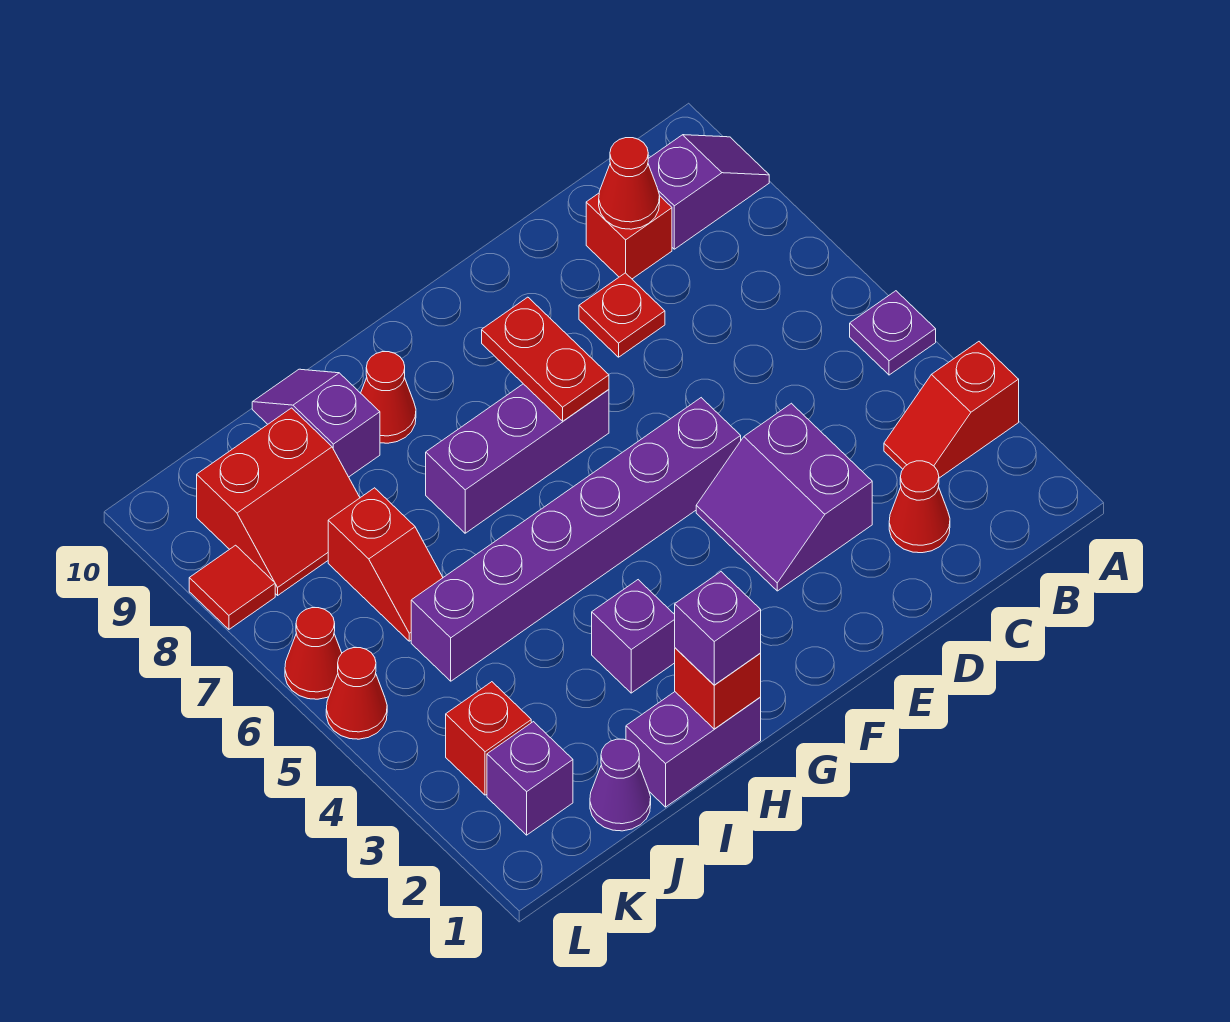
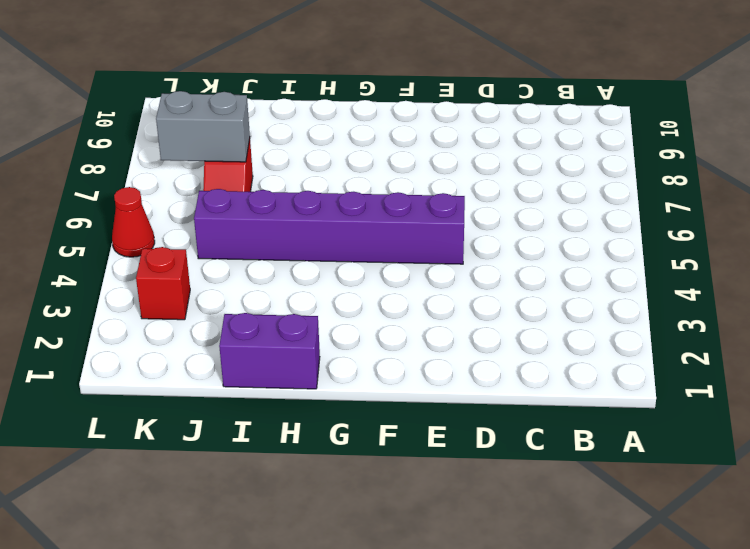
grey brick J7:K7 level 2 -> none
none -> red slope A3:B3 level 1 top A
none -> purple plate A5 level 1
none -> purple slope A9:B9 level 1 top B

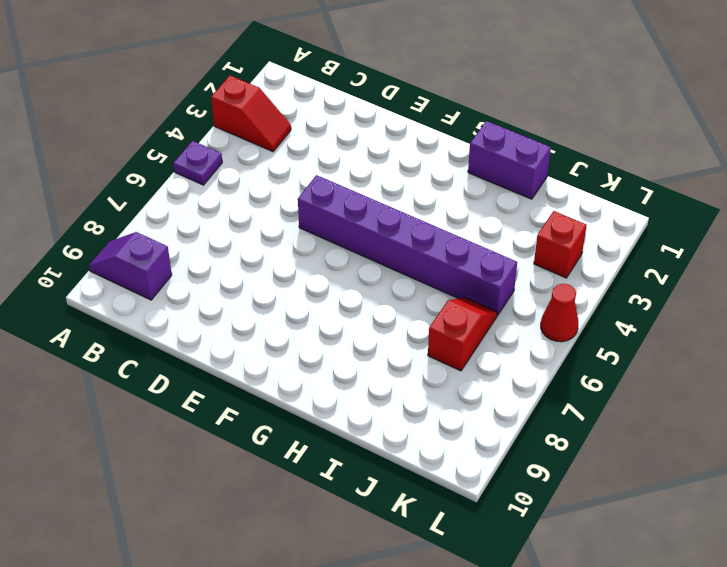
none -> red cone C2 level 1
none -> red brick C9 level 1
none -> purple slope D3:E4 level 1 top D

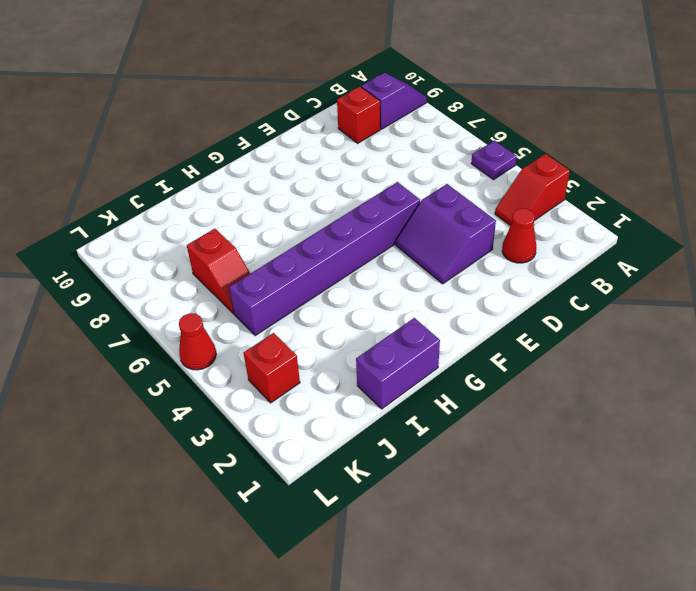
none -> red plate D8 level 1
none -> purple brick F7:H7 level 1
none -> purple brick H3 level 1

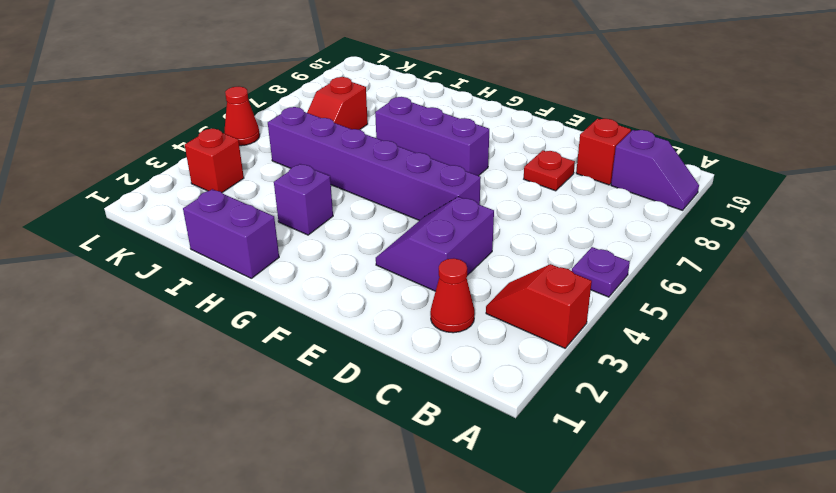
none -> red cone H9 level 1
none -> purple slope I9:I10 level 1 top 9
none -> purple cone J1 level 1

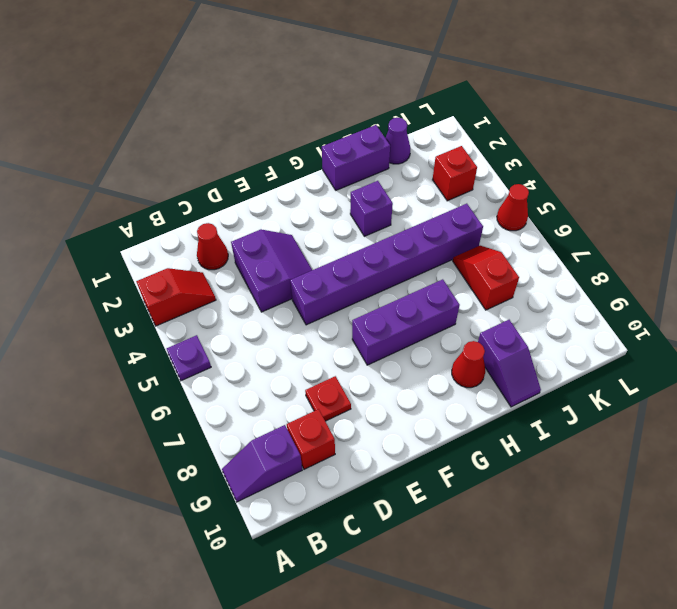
none -> red slope J8:K9 level 1 top 9
none -> purple brick K2 level 1
none -> red cone L6 level 1

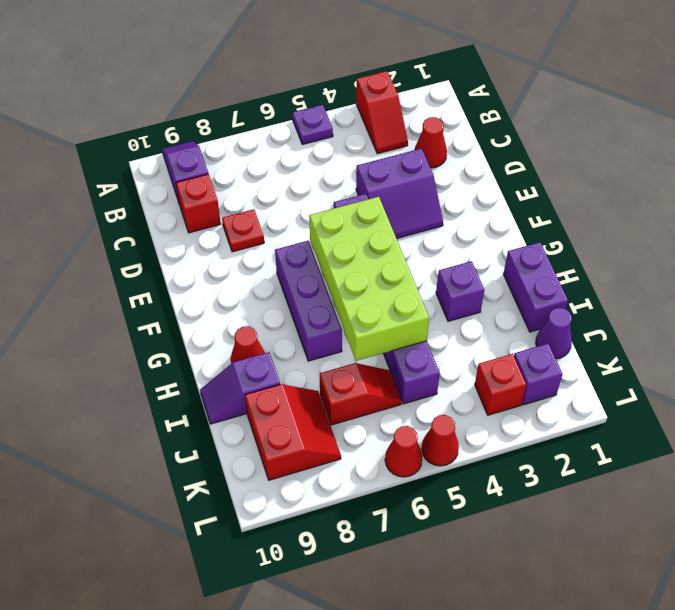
lime brick F5:I6 level 2 -> none
none -> red tile L8 level 1
none -> red cone C9 level 2
none -> red plate F7:F8 level 2

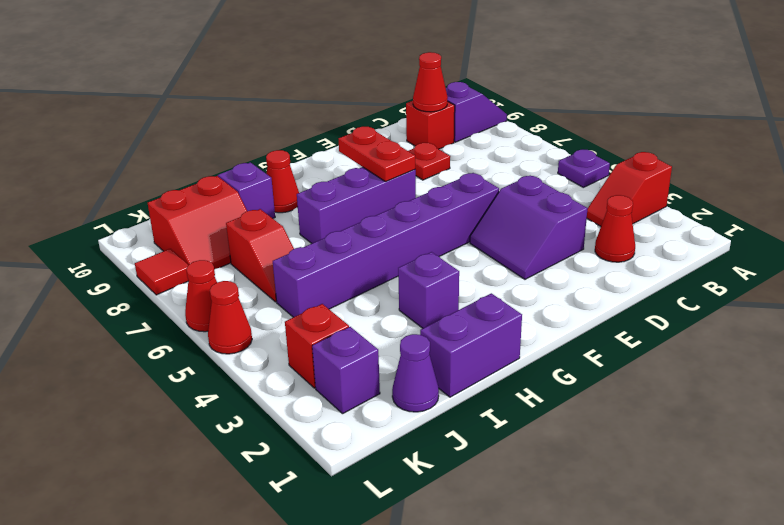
none -> red brick H1 level 2
none -> purple brick H1 level 3

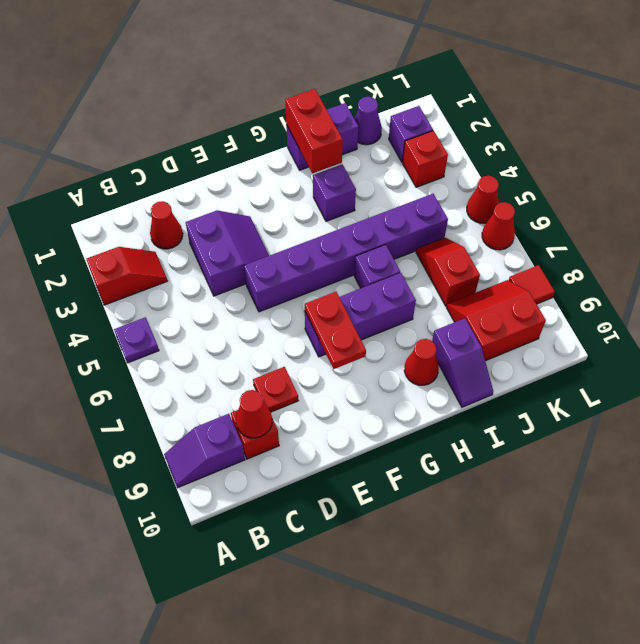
red brick H1:H2 level 2 -> red brick H1 level 2
purple brick H6 level 1 -> purple brick H1 level 3

